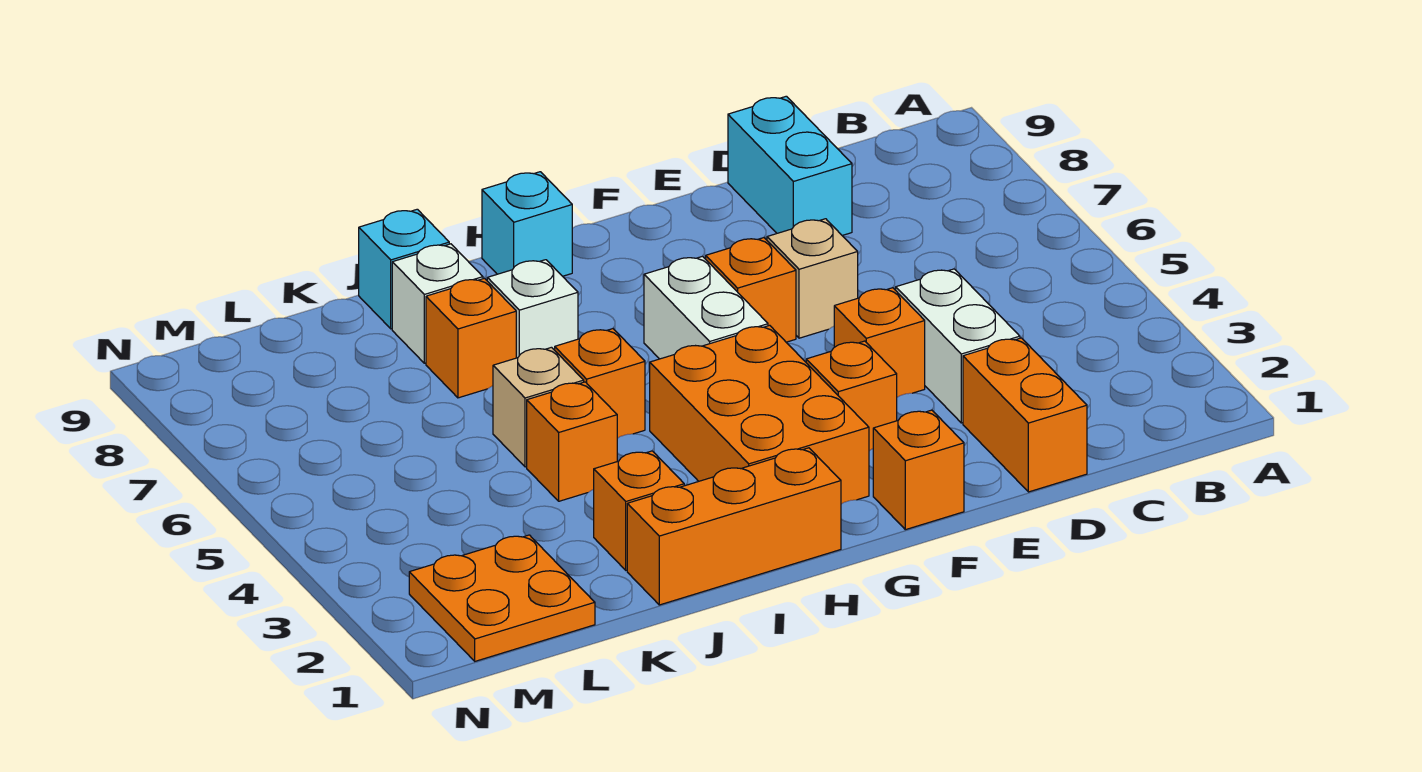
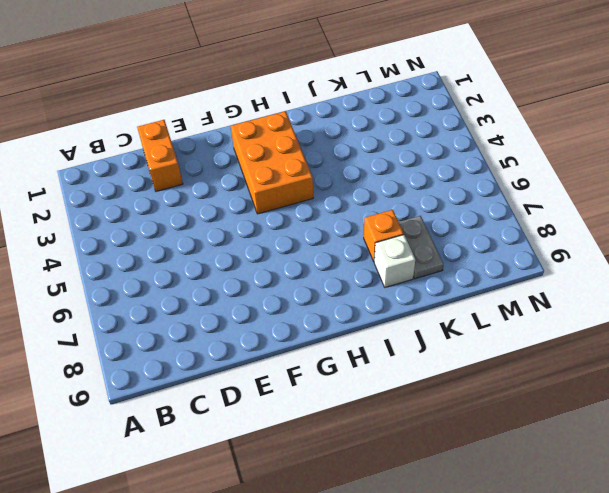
grey plate K7:K8 level 1 -> none
none -> white brick D3:D4 level 1
none -> cyan brick D8:D9 level 1
none -> orange brick E4 level 1

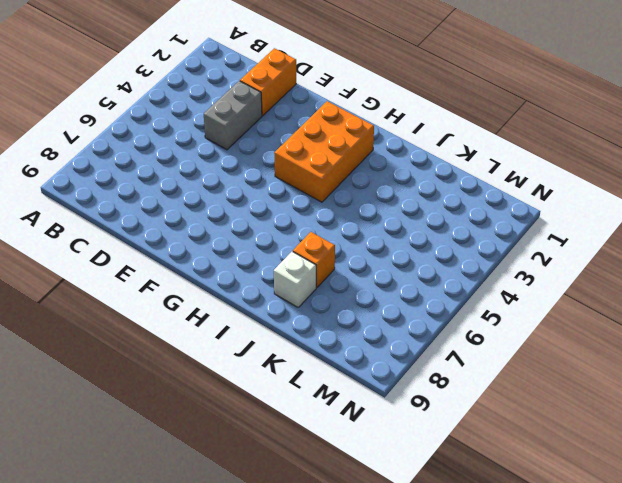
grey brick D3:D4 level 1 -> white brick D3:D4 level 1
none -> cyan brick D8:D9 level 1
none -> orange brick E4 level 1
none -> tan brick E6 level 1

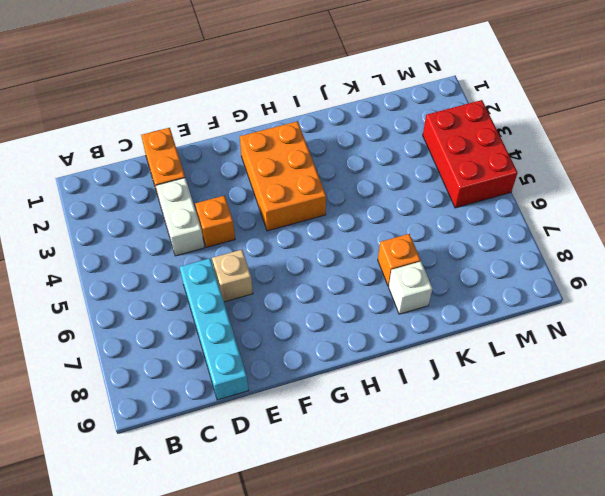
cyan brick D6:D9 level 1 -> cyan brick D8:D9 level 1
red brick M3:N5 level 1 -> none
none -> orange brick F1 level 1
none -> orange brick F3 level 1
none -> orange brick F6 level 1

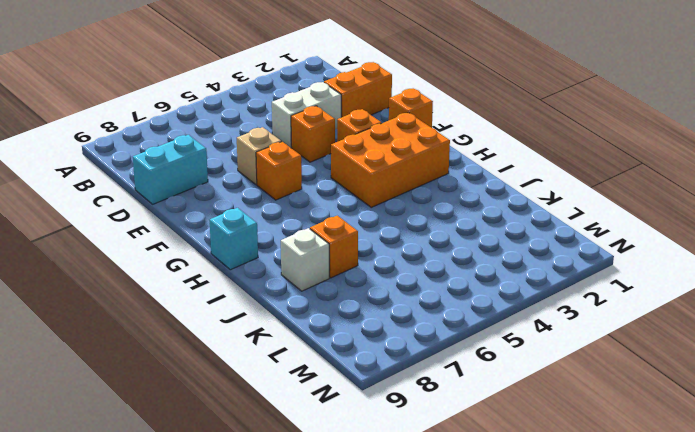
none -> white brick G5:G6 level 1
none -> orange brick H1:J1 level 1
none -> orange brick I5 level 1

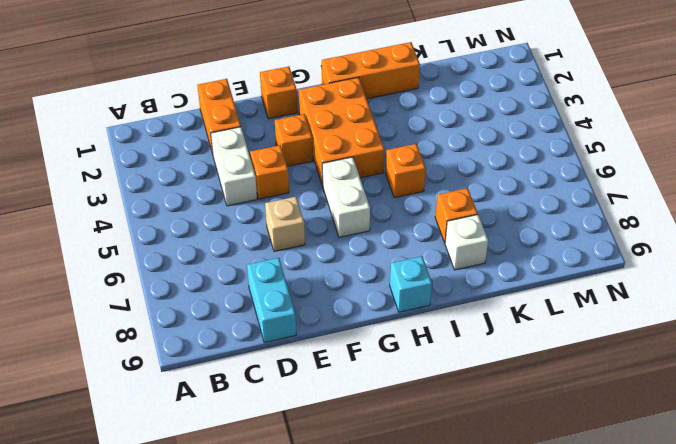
none -> orange brick F6 level 1
none -> white brick I7 level 1
none -> orange brick J2 level 1

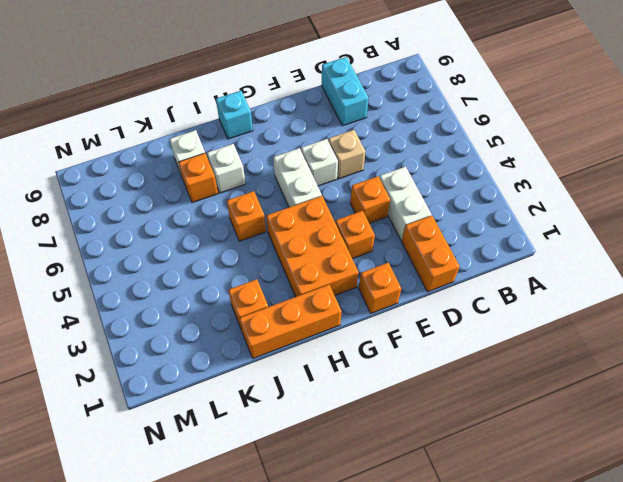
white brick F6 level 1 -> orange brick F6 level 1
none -> orange brick J4 level 1
none -> tan brick J5 level 1
none -> cyan brick J9 level 1

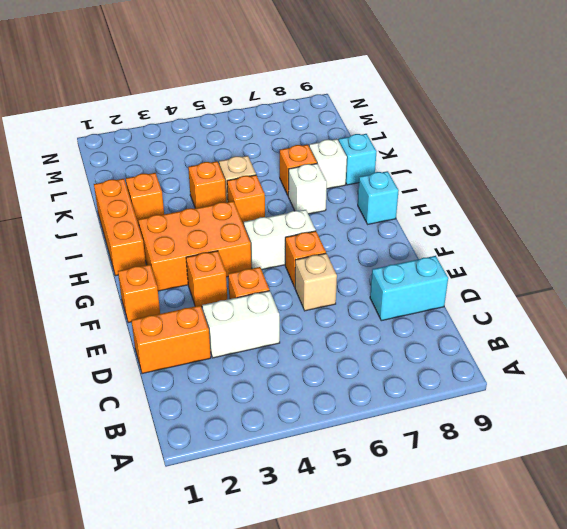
none -> orange plate L1:M2 level 1

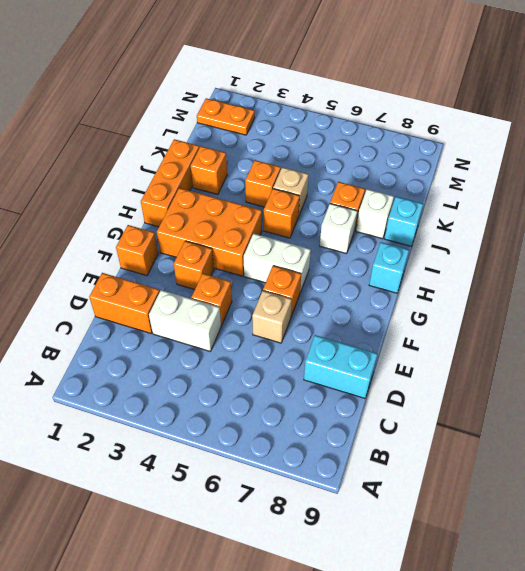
orange plate M1:M2 level 1 -> orange plate L1:M2 level 1

